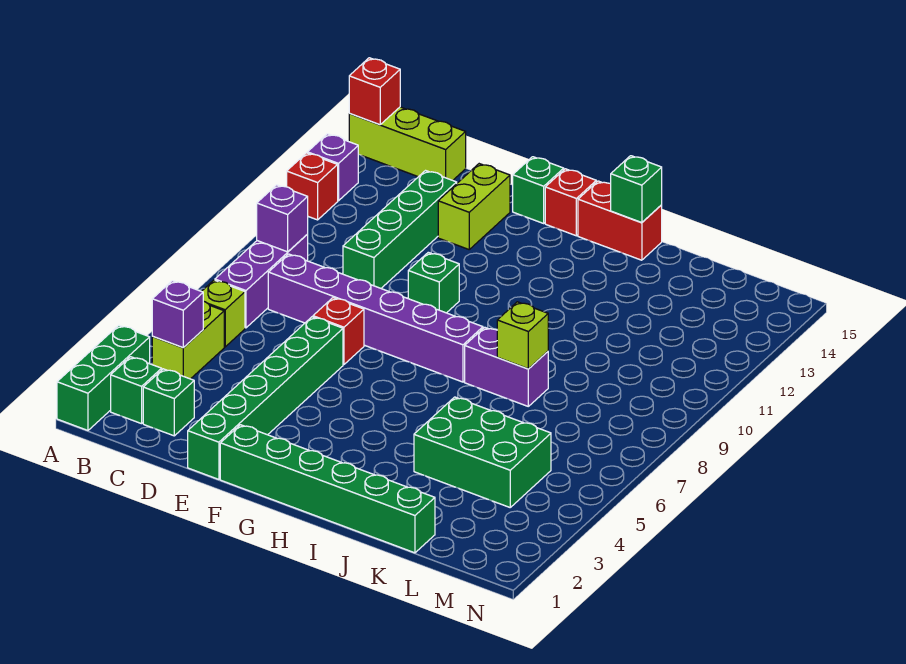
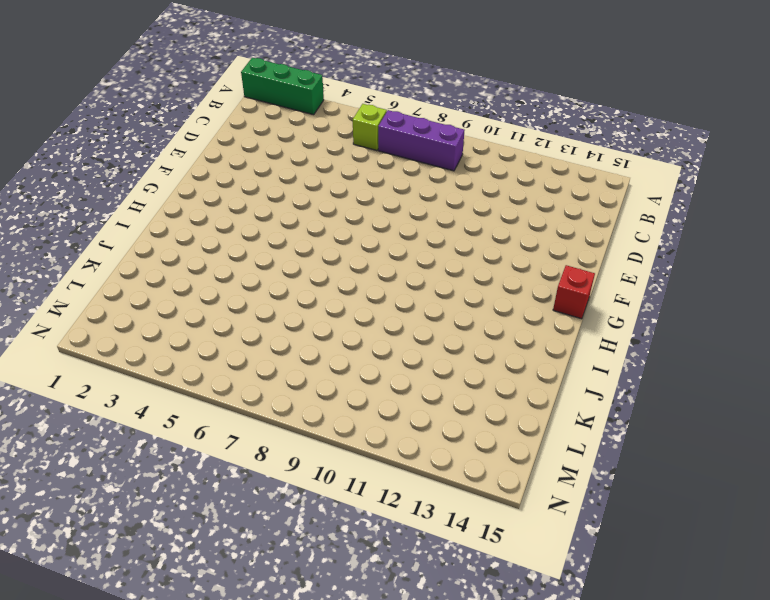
none -> red brick A12 level 1
none -> purple brick A13 level 1
none -> lime brick A15:C15 level 1

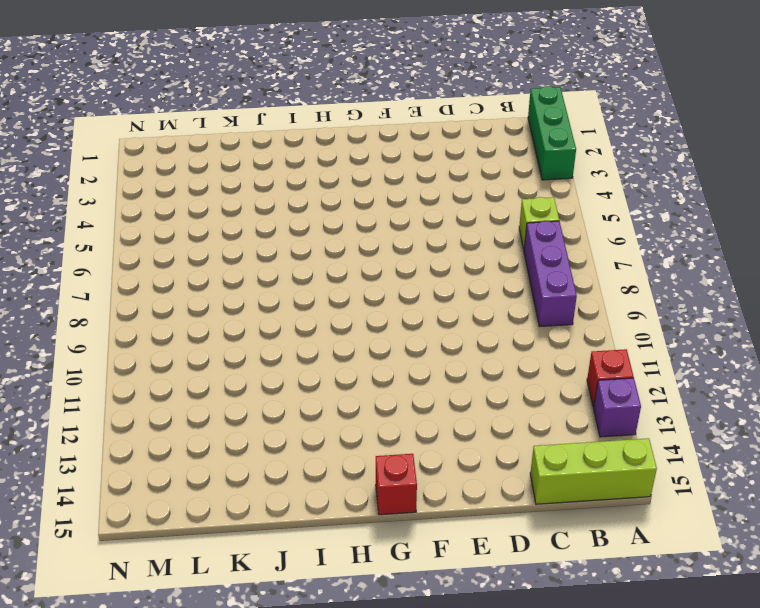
none -> green brick B2 level 1
none -> lime brick B4:B5 level 1
none -> green brick C2 level 1

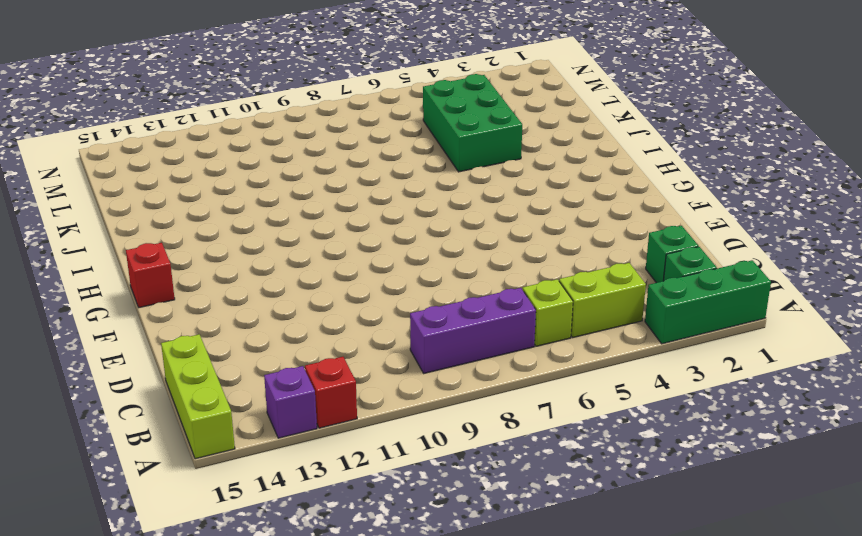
none -> purple brick C8:H8 level 1
none -> green brick D10:D13 level 1
none -> green brick E1:E6 level 1

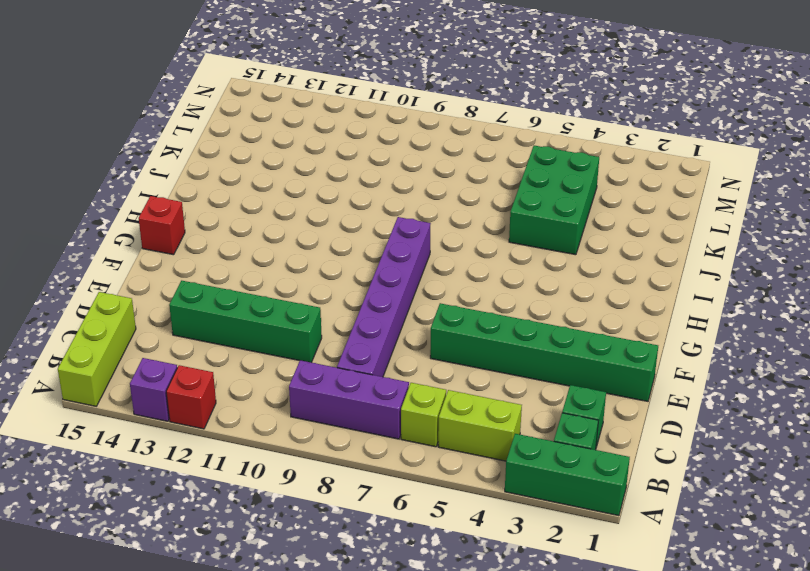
none -> red brick E7 level 1
none -> lime brick E13:E14 level 1
none -> green brick F1:K1 level 1

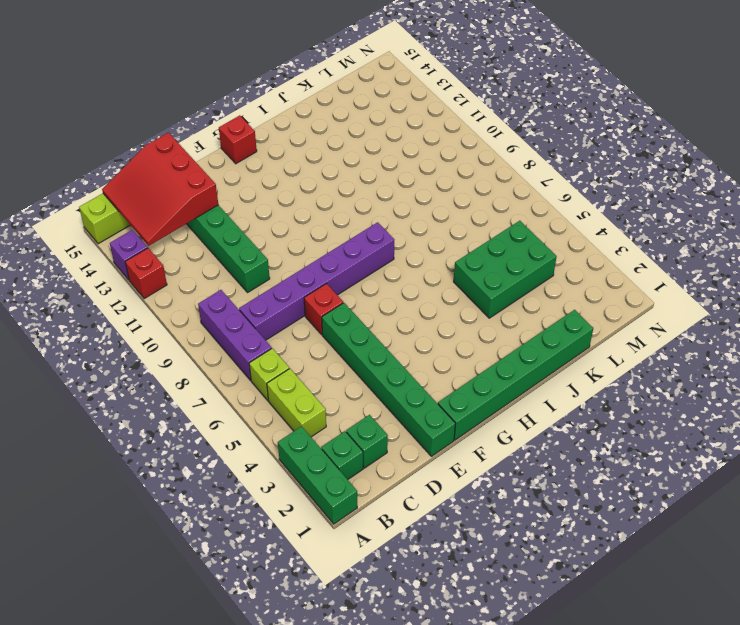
red slope B13:D15 level 2 top D -> none
none -> lime brick E13:E14 level 1
none -> green brick F10 level 1
none -> green brick F15 level 1

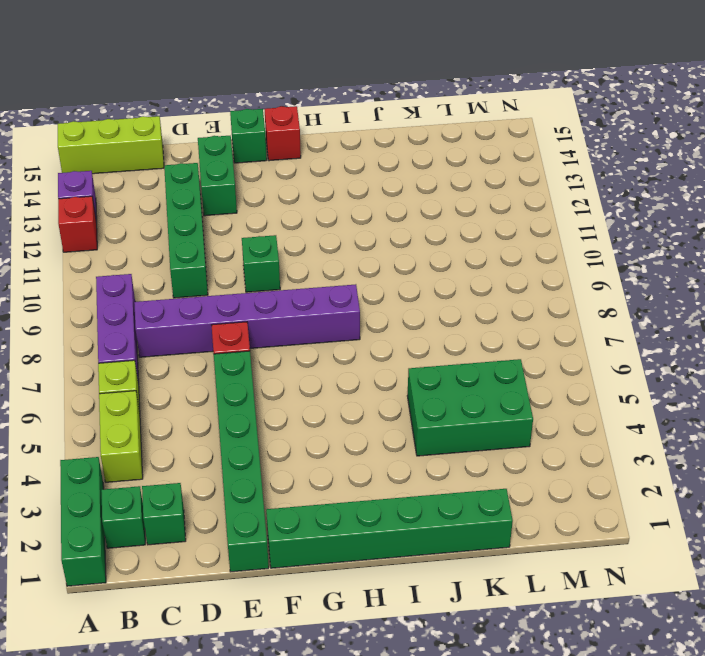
green brick E13:E14 level 1 -> lime brick E13:E14 level 1
none -> red brick H15:I15 level 1
none -> purple brick I8:J8 level 1
none -> red brick A15 level 2

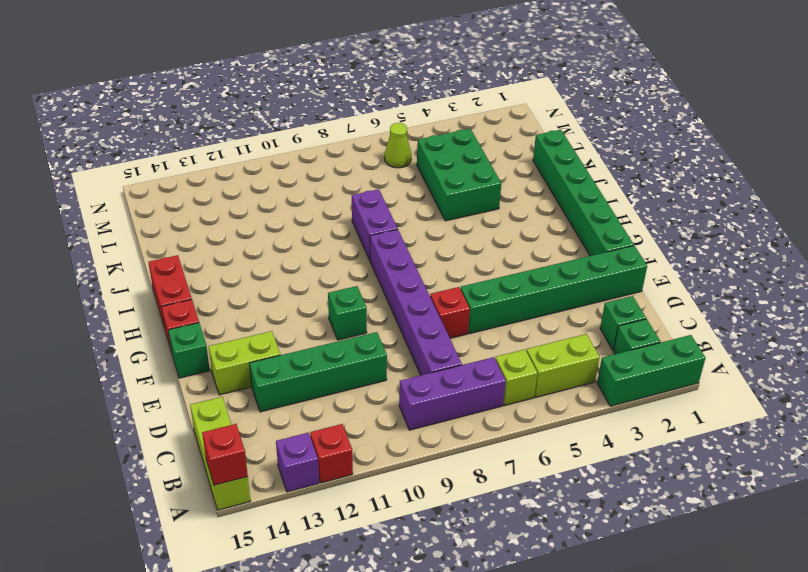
lime cone M6 level 1 -> none
none -> purple brick B4 level 2
none -> purple brick B9 level 2
none -> green brick I15 level 2

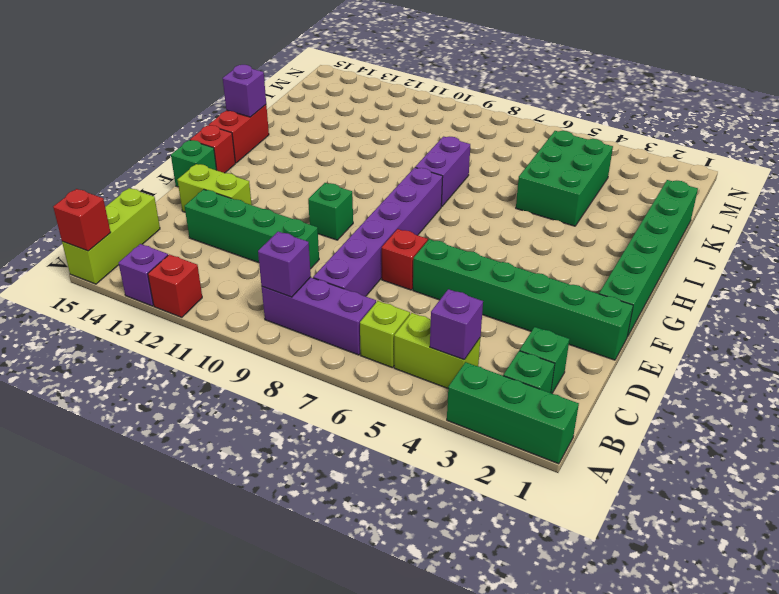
purple brick I15 level 2 -> green brick I15 level 2
none -> lime brick J8 level 2

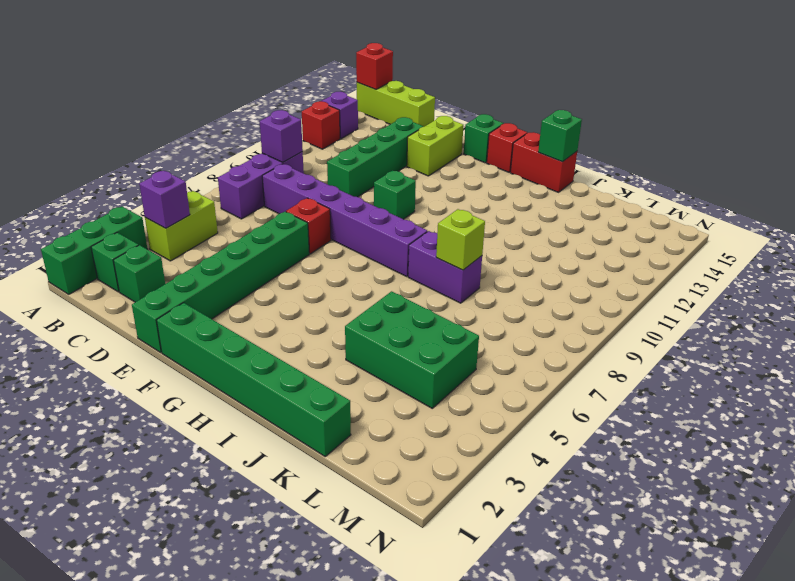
none -> lime brick B6 level 1

